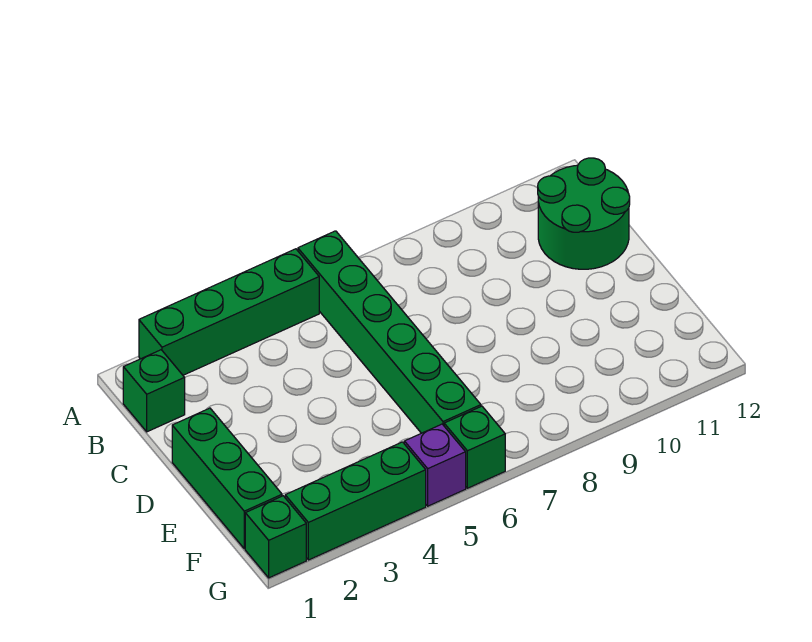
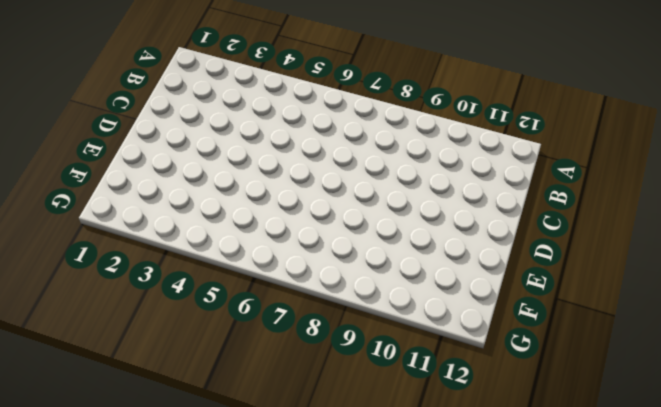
none -> green brick A2:A5 level 1
none -> green brick A6:F6 level 1

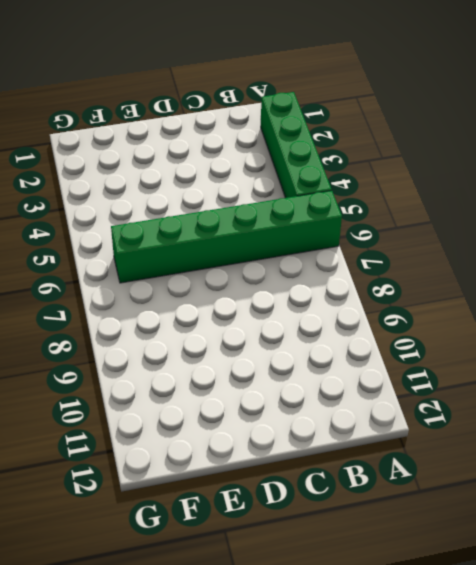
none -> green brick B1 level 1
none -> green round brick B11:C12 level 1

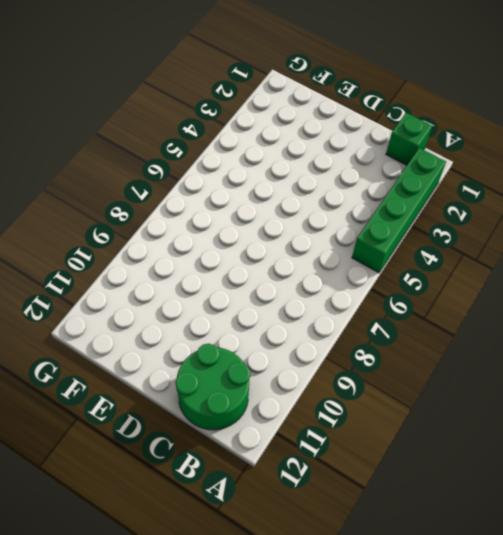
none -> green brick A6:F6 level 1
none -> green brick D1:F1 level 1

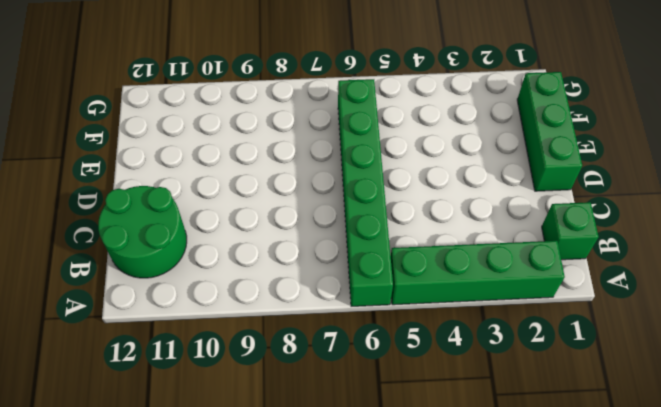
none -> green brick G1 level 1
none -> green brick G2:G4 level 1

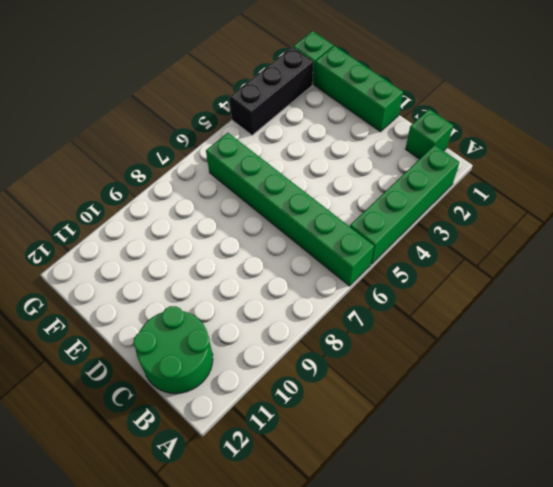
black brick G2:G4 level 1 -> green brick G2:G4 level 1
none -> purple brick G5 level 1
none -> green brick G6 level 1

